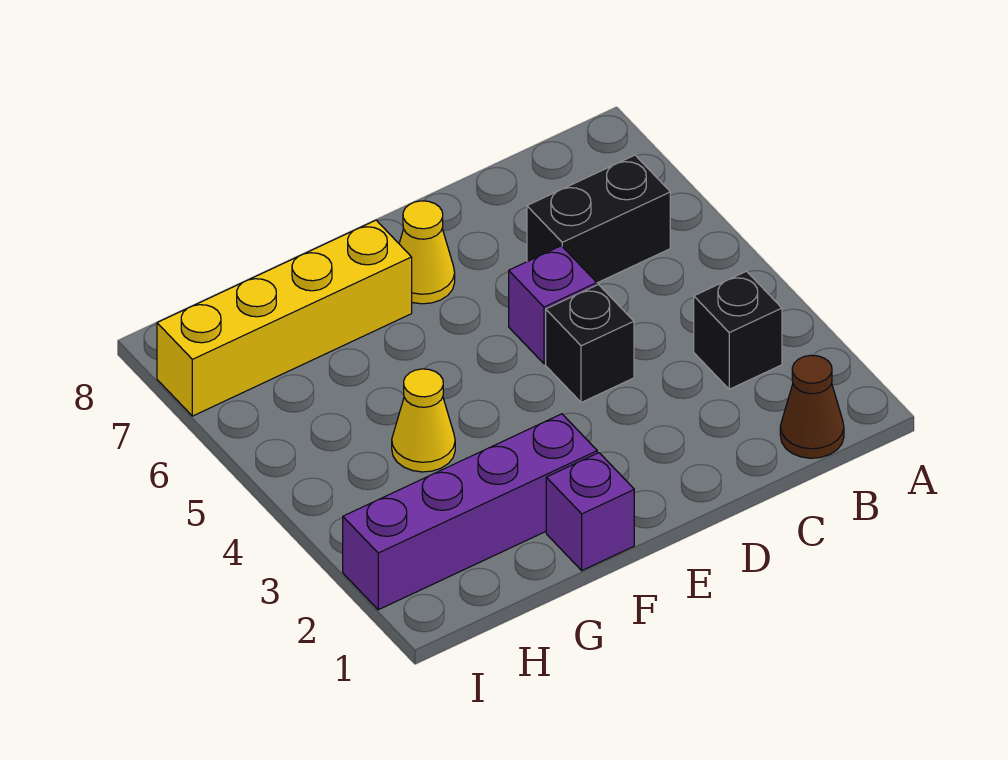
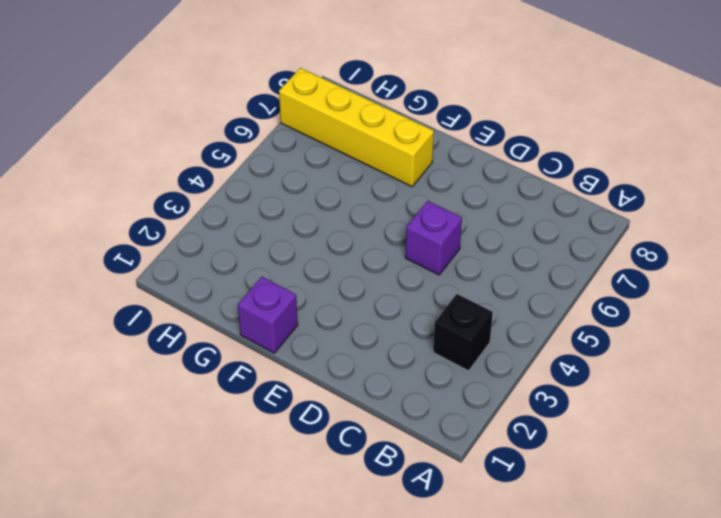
none -> brown cone B1 level 1
none -> black brick B6:C6 level 1

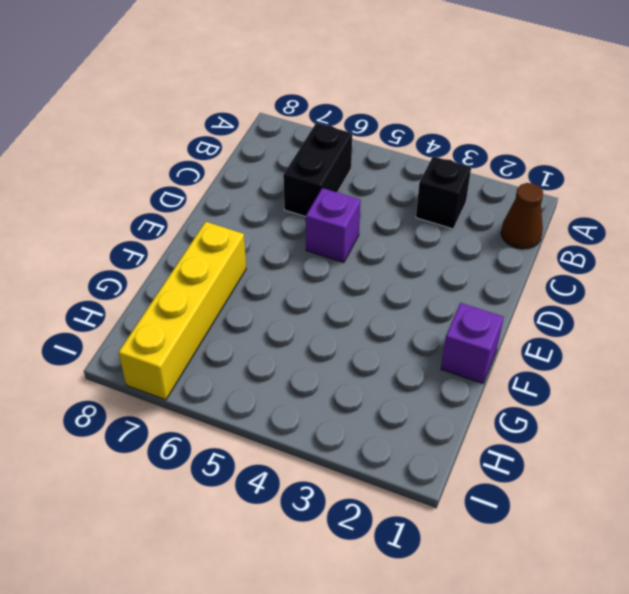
none -> black brick D4 level 1
none -> yellow cone E7 level 1

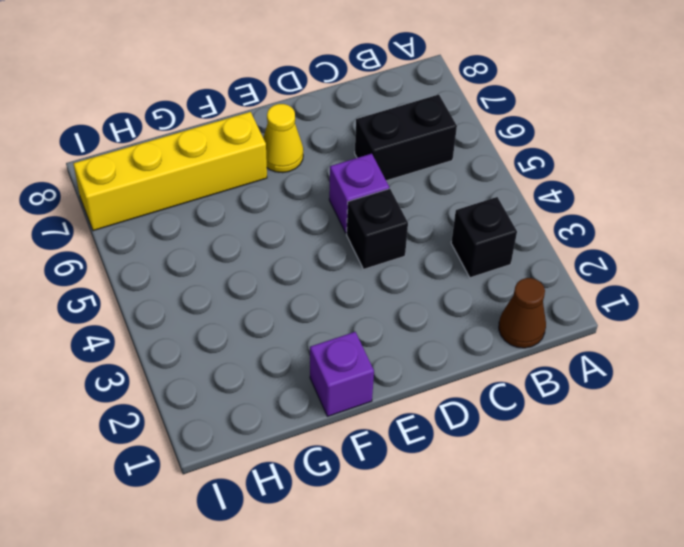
none -> purple brick F2:I2 level 1
none -> yellow cone G4 level 1

